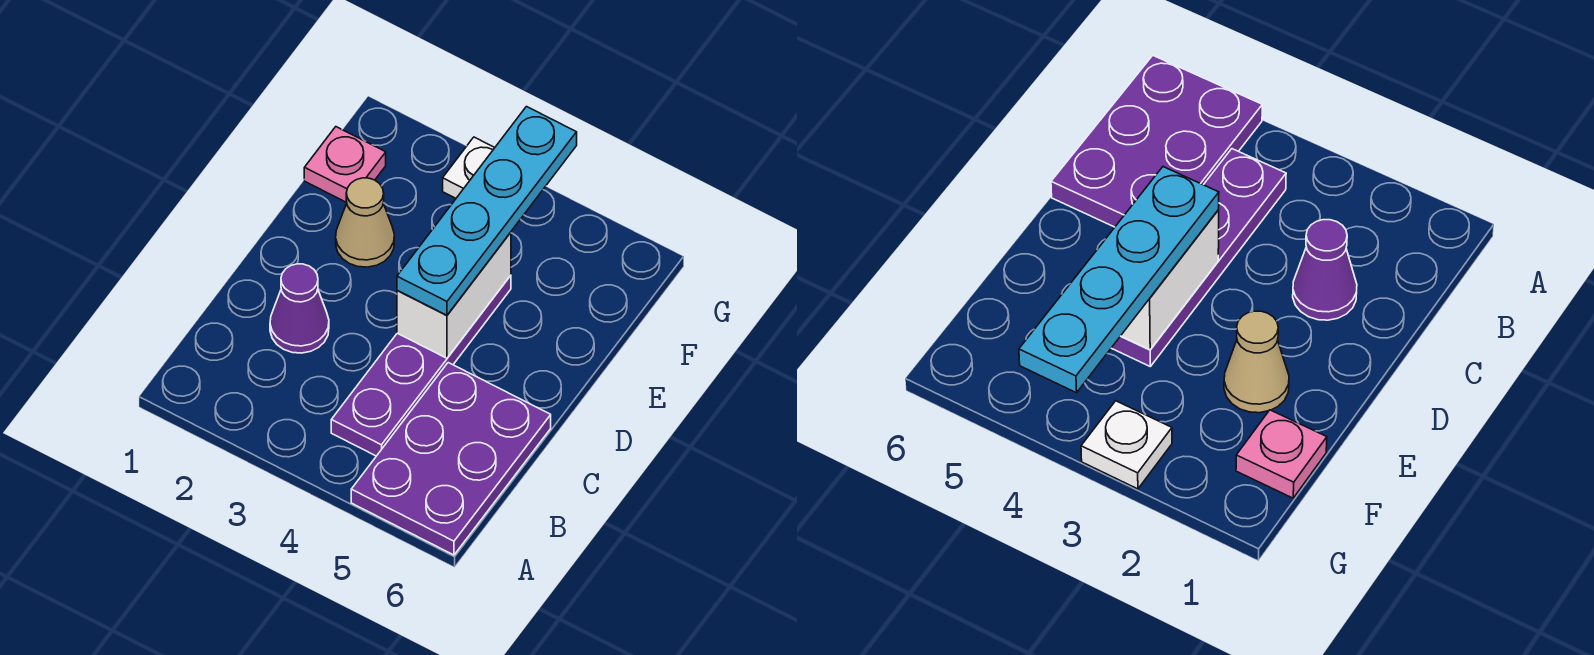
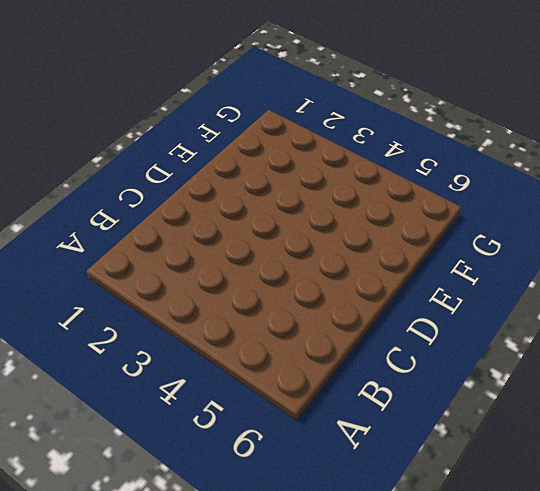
none -> purple plate A5:C6 level 1
none -> purple plate B4:E4 level 1

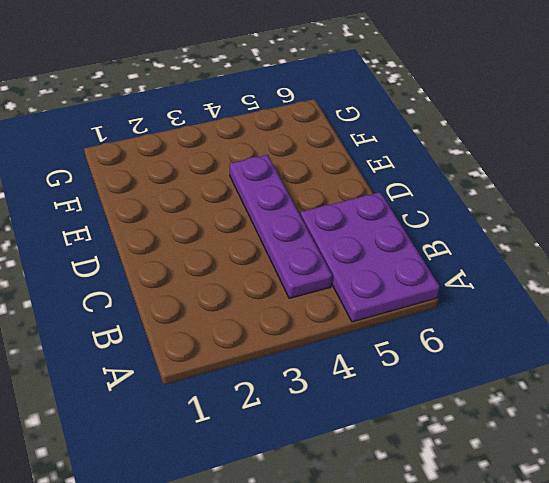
none -> purple cone C2 level 1
none -> tan cone E2 level 1

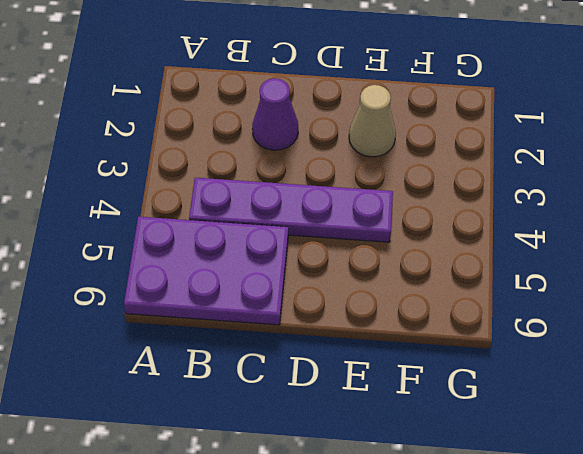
none -> pink plate F1 level 1
none -> white plate G3 level 1

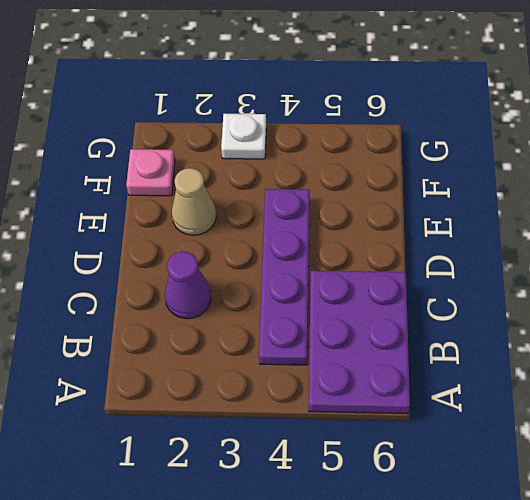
none -> white brick D4:E4 level 2
none -> cyan plate D4:G4 level 3

